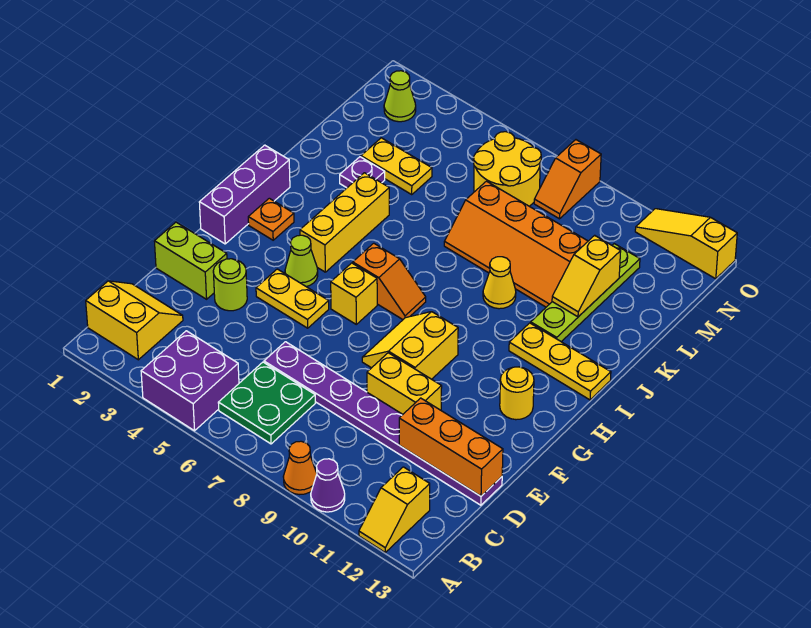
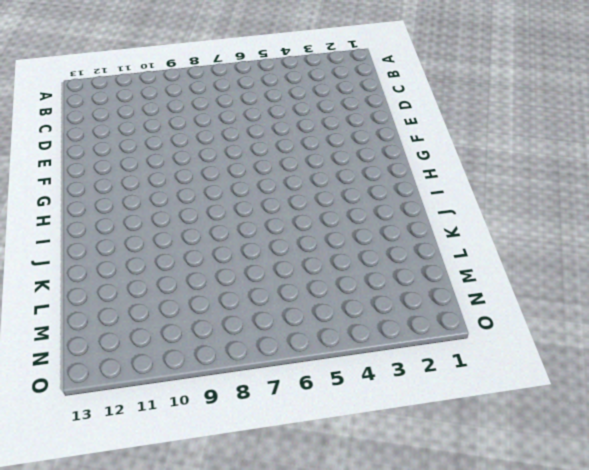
none -> purple brick A4:B5 level 1
none -> orange cone A9 level 1
none -> purple cone A10 level 1
none -> yellow slope A12:B12 level 1 top B

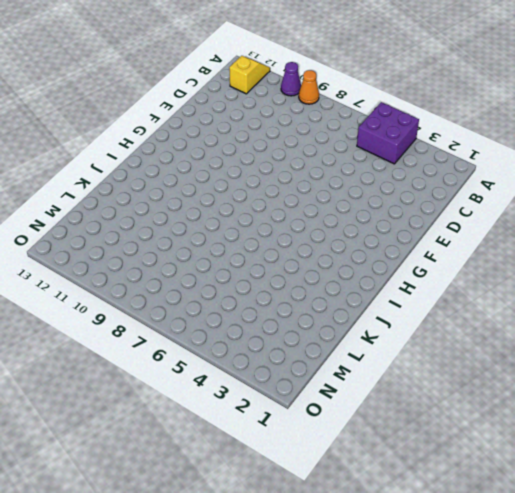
none -> yellow slope B1:C2 level 1 top B
none -> green plate B6:C7 level 1
none -> purple plate D6:D13 level 1
none -> lime brick E1:E2 level 1

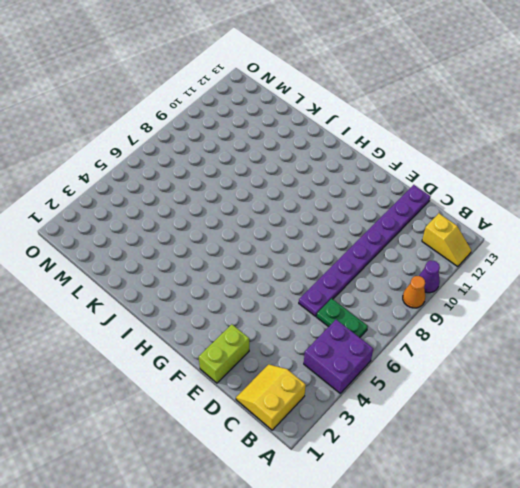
green plate B6:C6 level 1 -> green plate B6:C7 level 1
none -> lime round brick E3 level 1
none -> yellow brick E9:E10 level 1
none -> yellow plate F4:F5 level 1
none -> yellow slope F8:G9 level 1 top 9

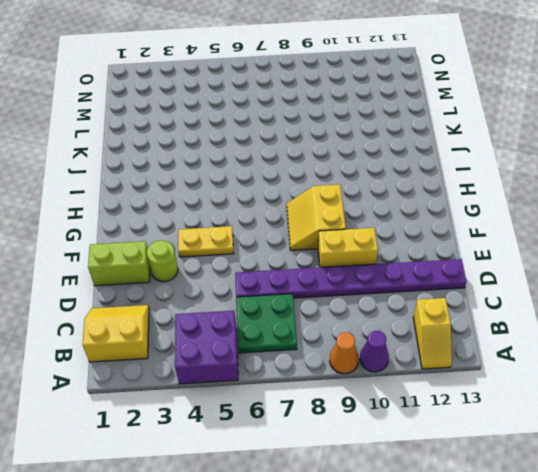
none -> purple brick G1:I1 level 1
none -> lime cone G4 level 1
none -> yellow brick G6 level 1
none -> yellow round brick G12 level 1

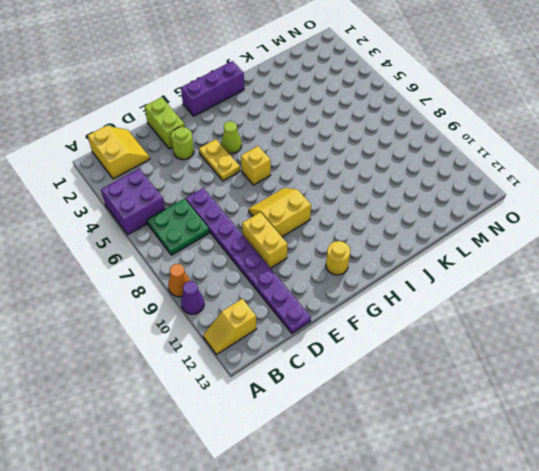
none -> orange plate H2 level 1
none -> yellow brick H4:J4 level 1
none -> orange slope H6:H7 level 1 top 6
none -> yellow plate I11:I13 level 1

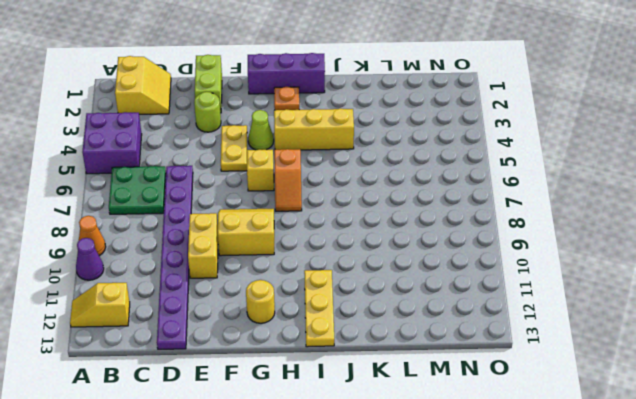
none -> yellow cone J9 level 1
none -> lime plate J11:M11 level 1
none -> purple plate K3 level 1
none -> orange slope K7:L10 level 1 top L

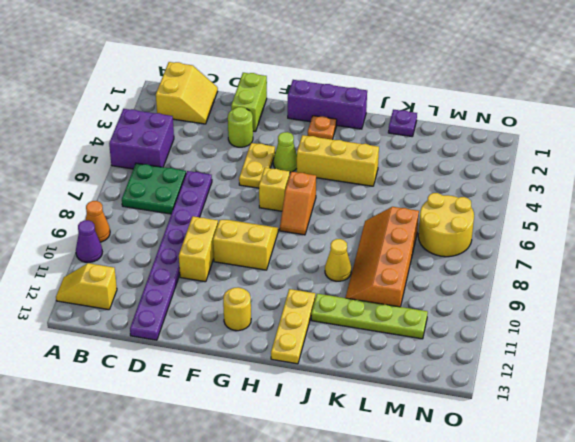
purple plate K1 level 1 -> purple plate K3 level 1
none -> yellow plate L3:L4 level 1
none -> lime cone N2 level 1
none -> orange slope N8:O8 level 1 top O
none -> yellow slope O11:O13 level 1 top 13

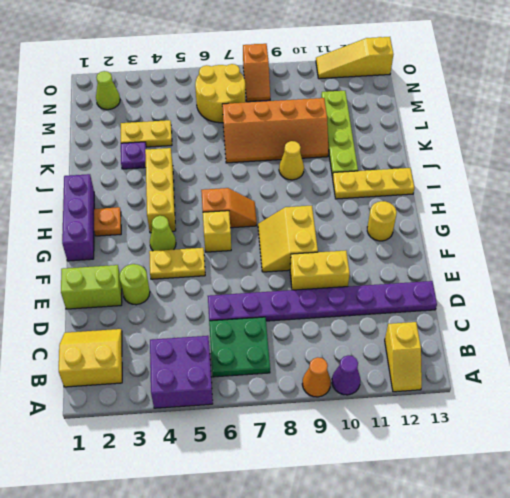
none -> orange brick D11:D13 level 2
none -> yellow slope K11:L11 level 2 top L

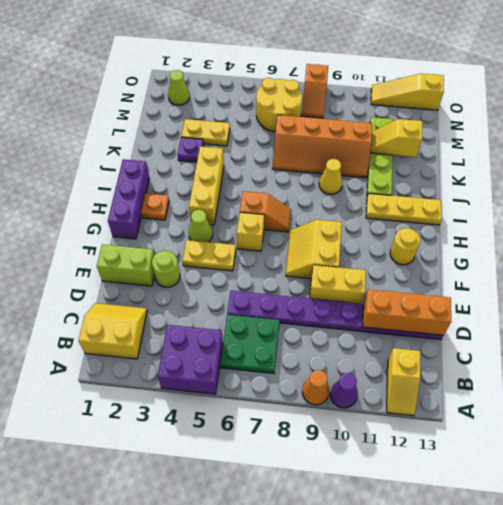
yellow slope L11:L12 level 2 top 12 -> yellow slope K11:L11 level 2 top L

